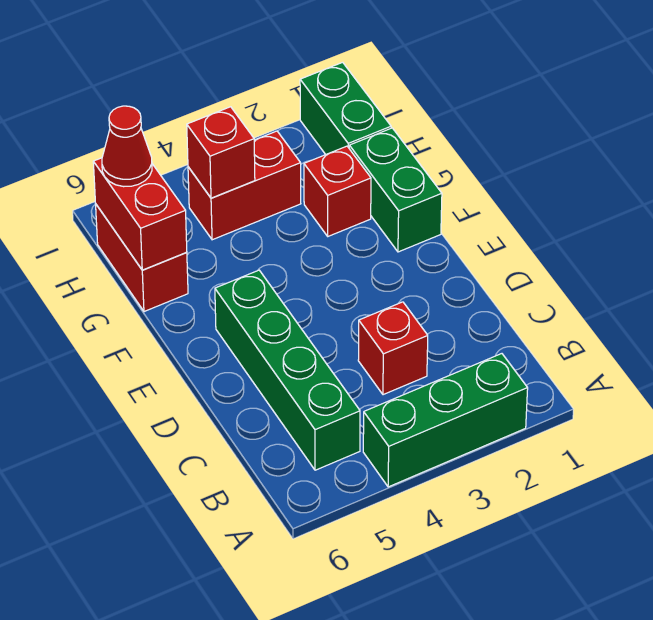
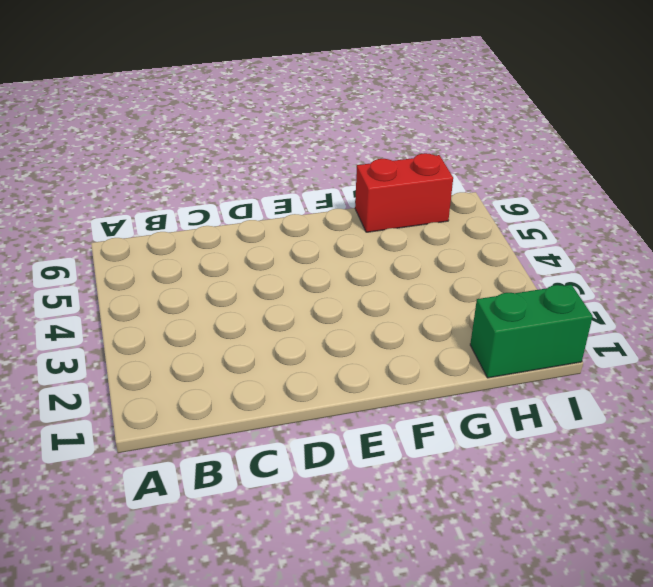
none -> green brick A2:A4 level 1
none -> green brick B5:E5 level 1

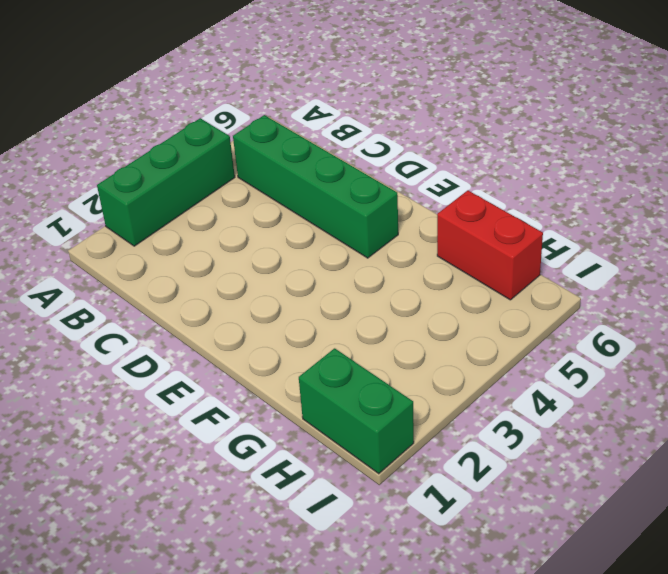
none -> red brick C3 level 1
none -> green brick F1:G1 level 1

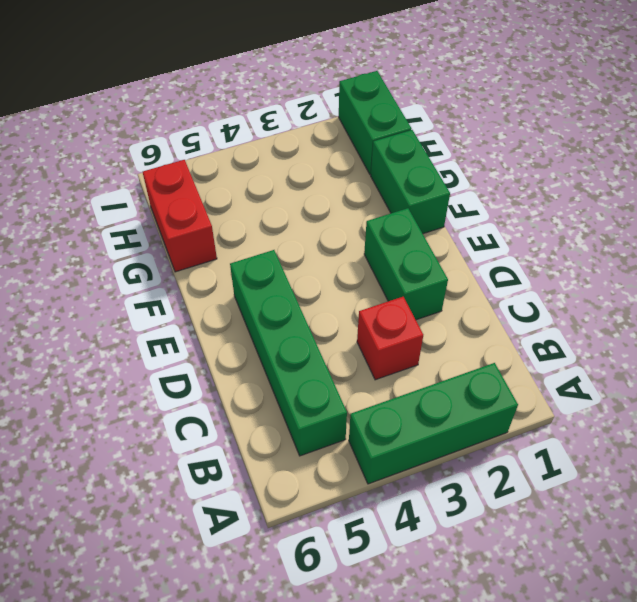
green brick D2:E2 level 1 -> none
none -> red brick G2 level 1
none -> red brick H3:H4 level 1

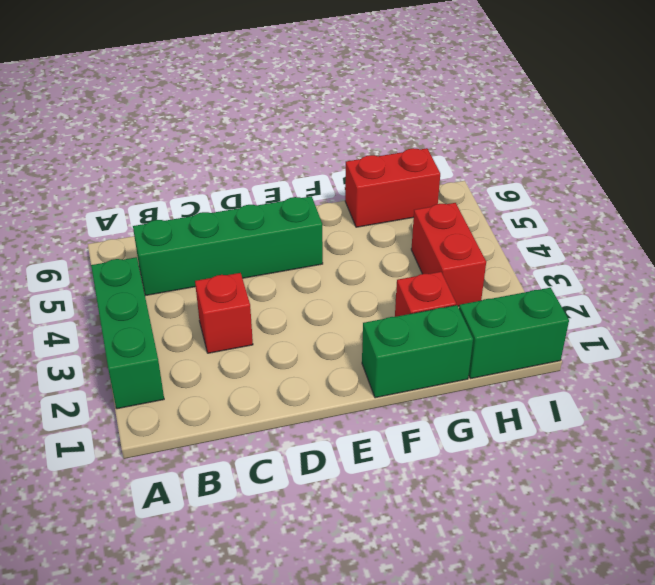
none -> red brick G6:H6 level 2
none -> red brick H4 level 2

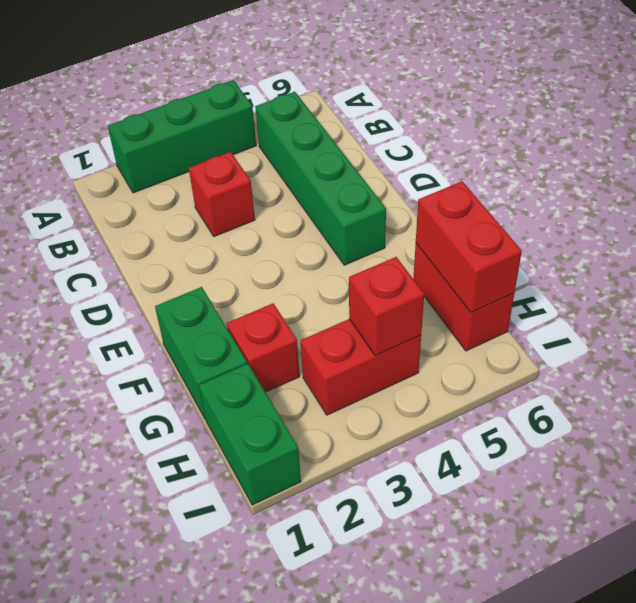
none -> red cone H6 level 3

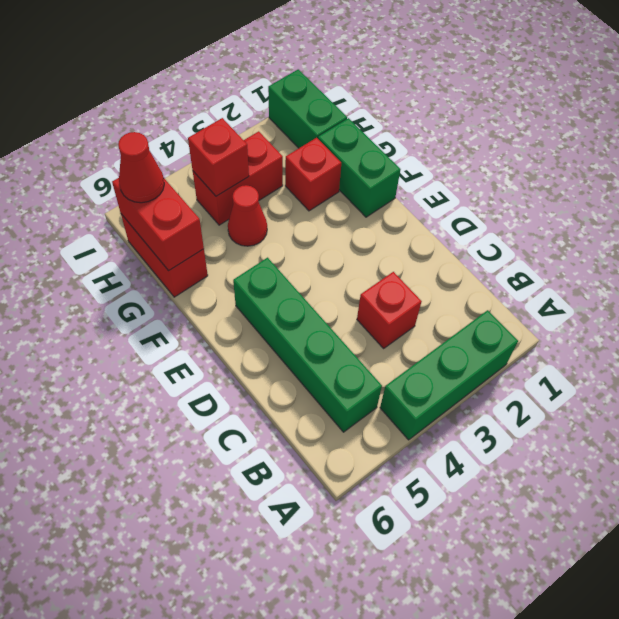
red cone G4 level 1 -> none

